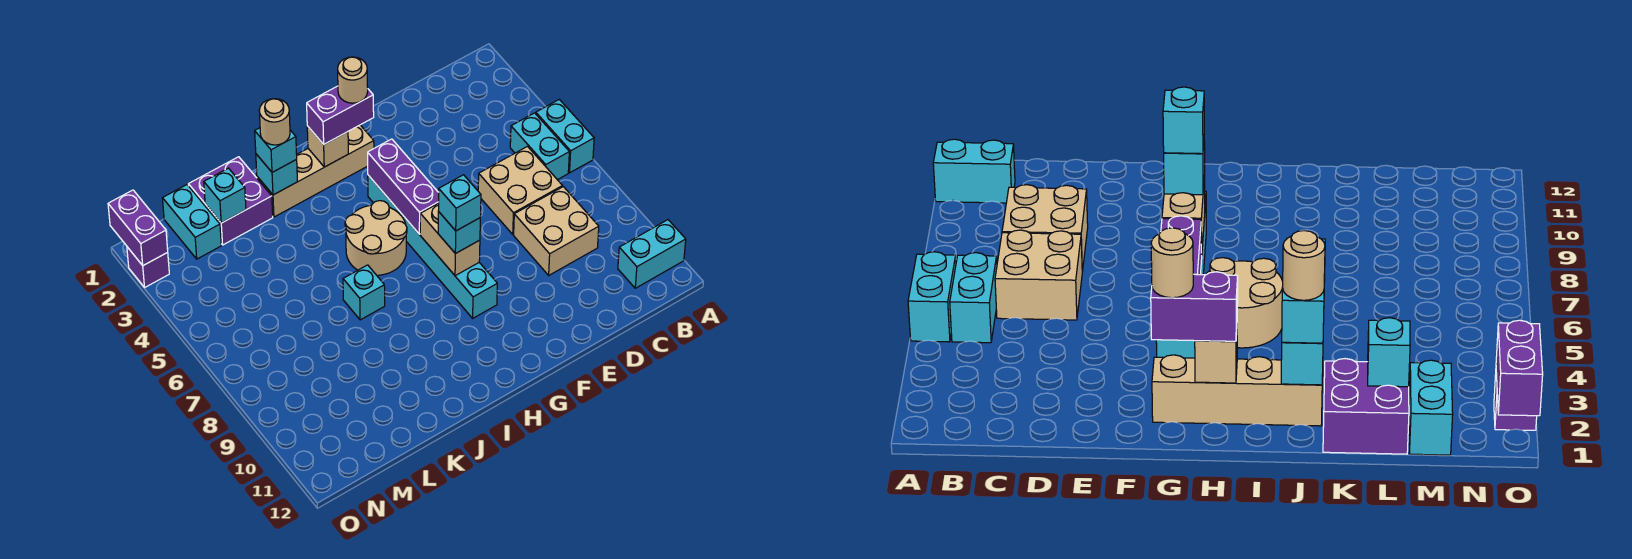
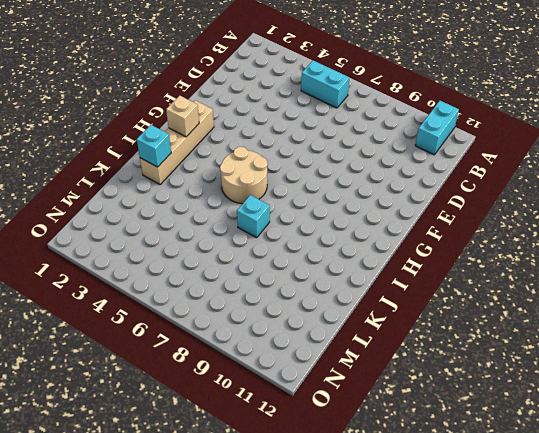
none -> cyan brick A5:A6 level 1
none -> tan brick C6:D7 level 1
none -> tan brick C8:D9 level 1

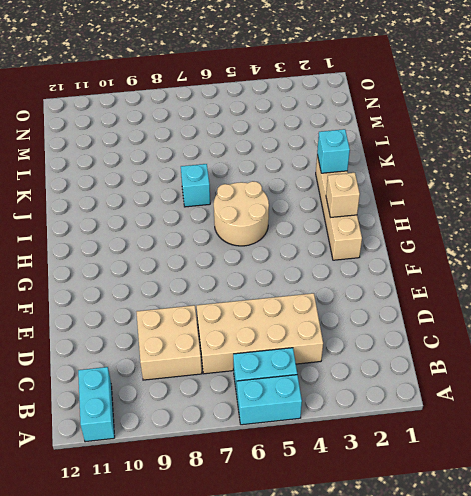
tan brick C4:D7 level 1 -> tan brick C6:D7 level 1
none -> cyan brick G4:G9 level 1
none -> purple brick K1:L2 level 1
none -> cyan brick M1:M2 level 1

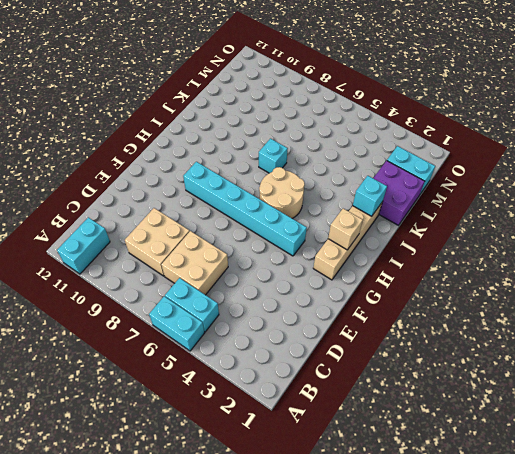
none -> purple brick O2 level 1
none -> purple brick G4:G6 level 2
none -> tan brick G7:G8 level 2

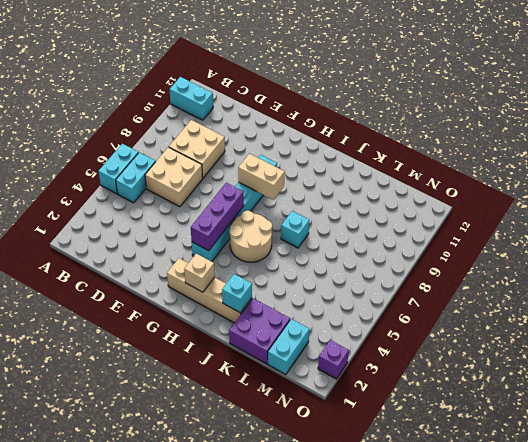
tan brick G8:H8 level 2 -> tan brick G7:G8 level 2
none -> cyan brick L2 level 2
none -> purple brick O1:O2 level 2
none -> purple brick G2:H2 level 3

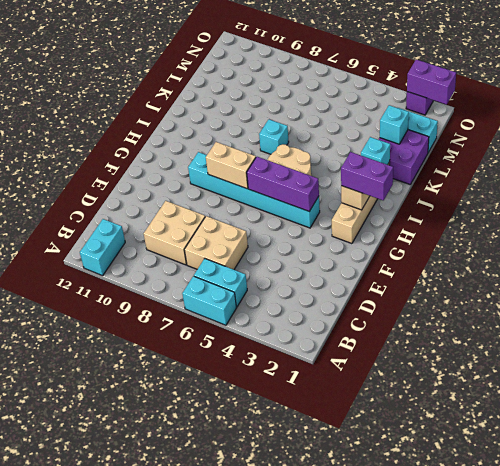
purple brick H1:H2 level 3 -> purple brick G2:H2 level 3
none -> cyan brick G8 level 3
none -> cyan brick J2 level 3
none -> tan round brick G2 level 4

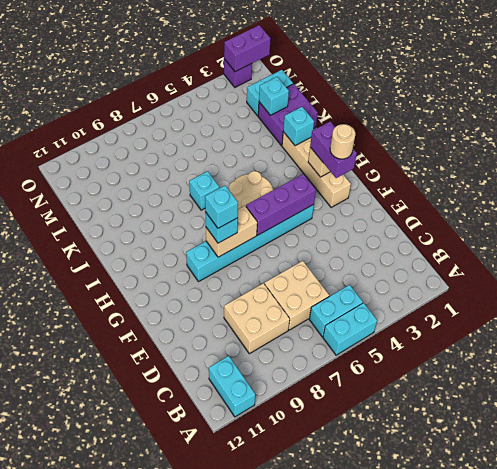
none -> cyan brick J2 level 3
none -> tan round brick J2 level 4

